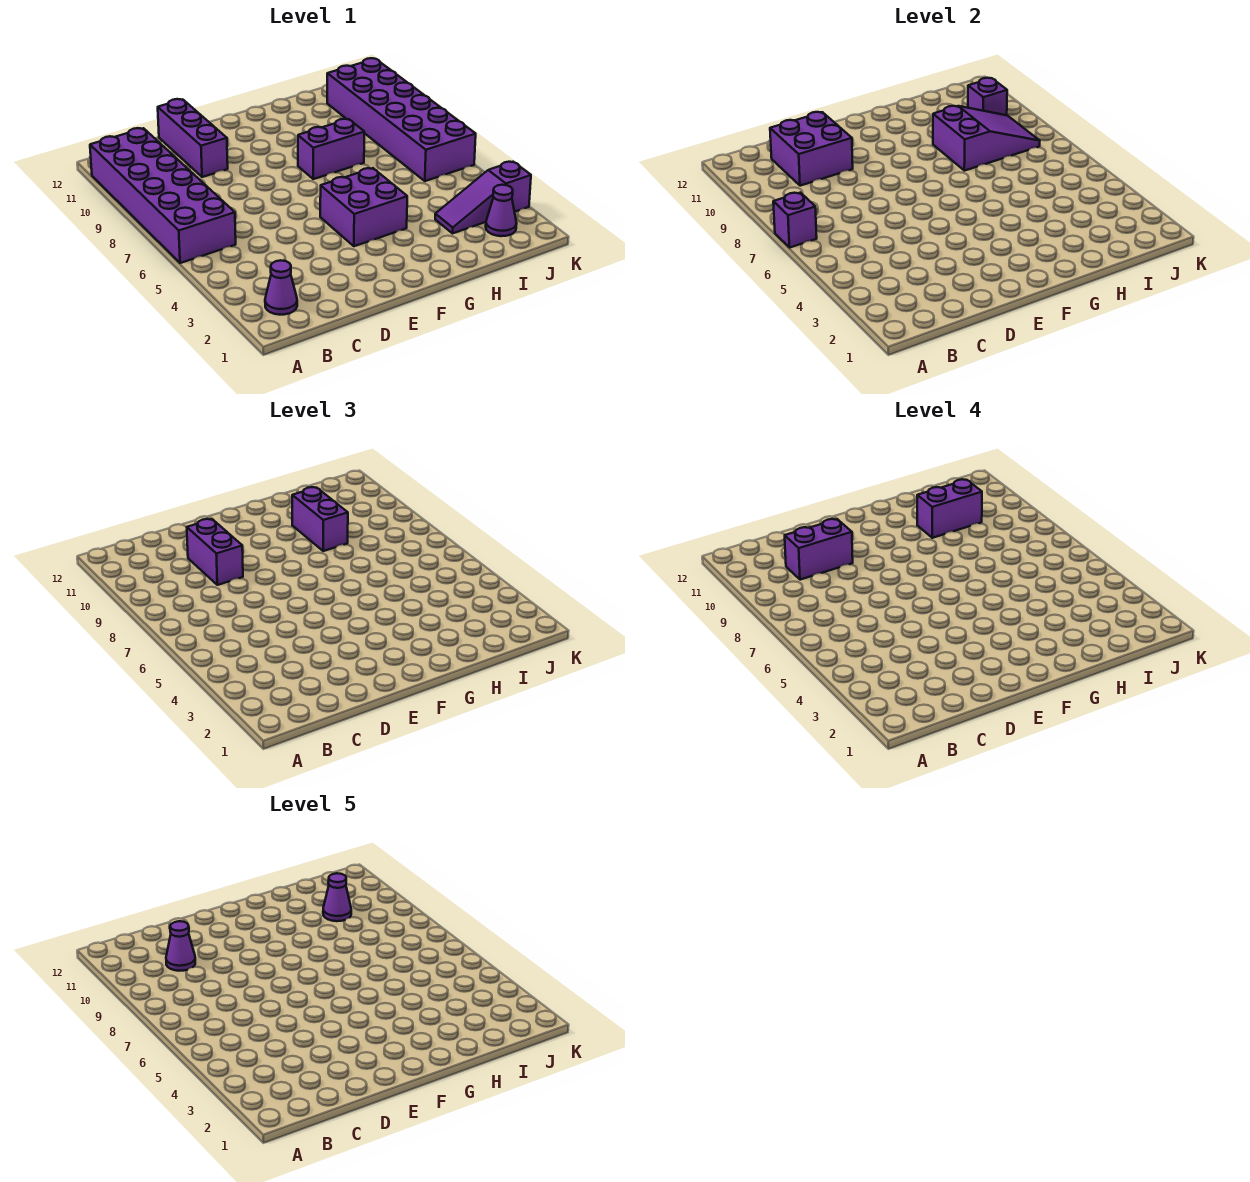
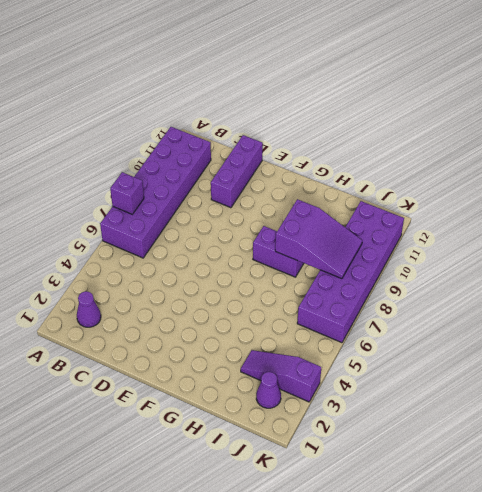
none -> purple brick F4:G5 level 1
none -> purple brick C10:D11 level 2
none -> purple brick J10 level 2

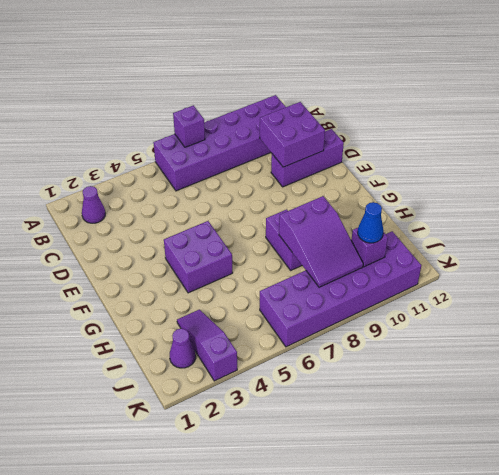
blue cone J10 level 3 -> none
none -> purple brick D9:D10 level 3
none -> purple brick H9:H10 level 3
none -> purple brick C10:D10 level 4

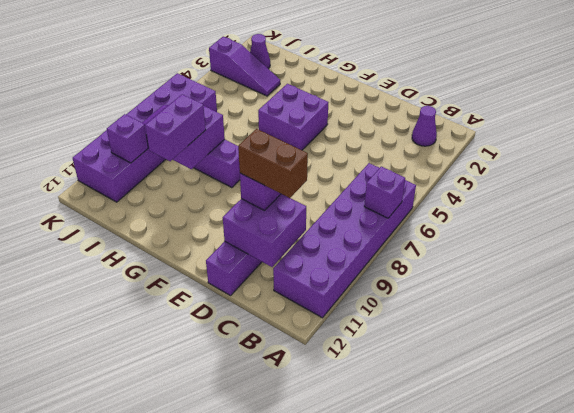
brown brick C10:D10 level 4 -> purple brick C10:D10 level 4
none -> purple brick H10:I10 level 4
none -> purple cone C10 level 5
none -> purple cone I10 level 5

